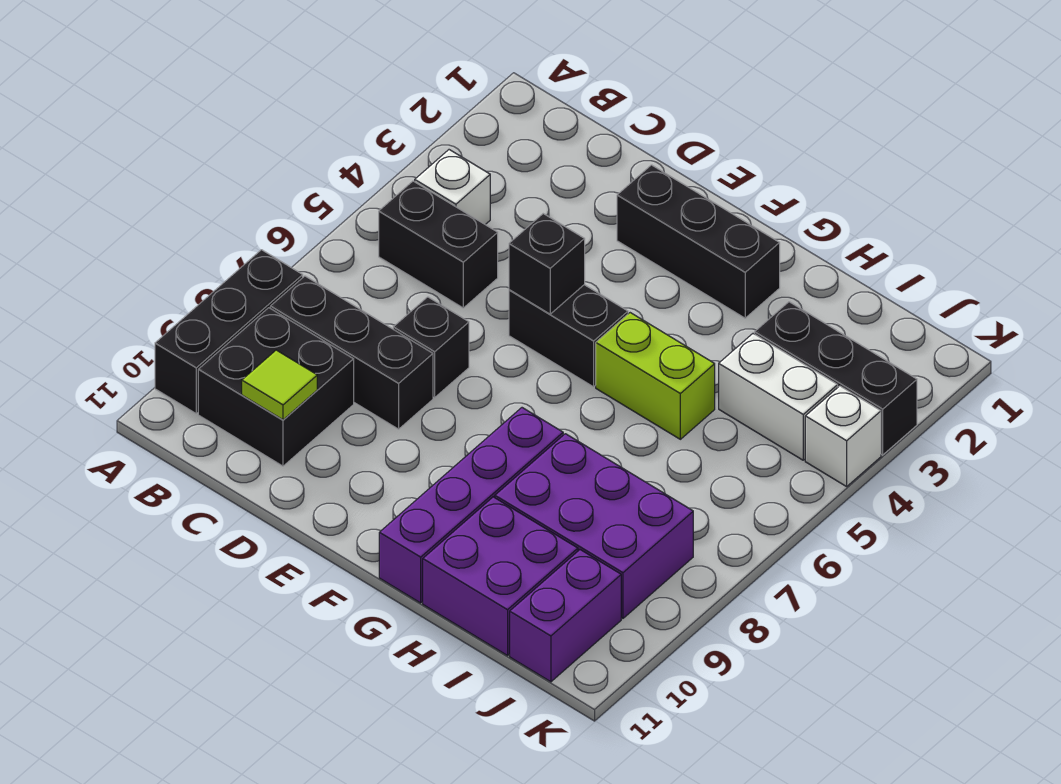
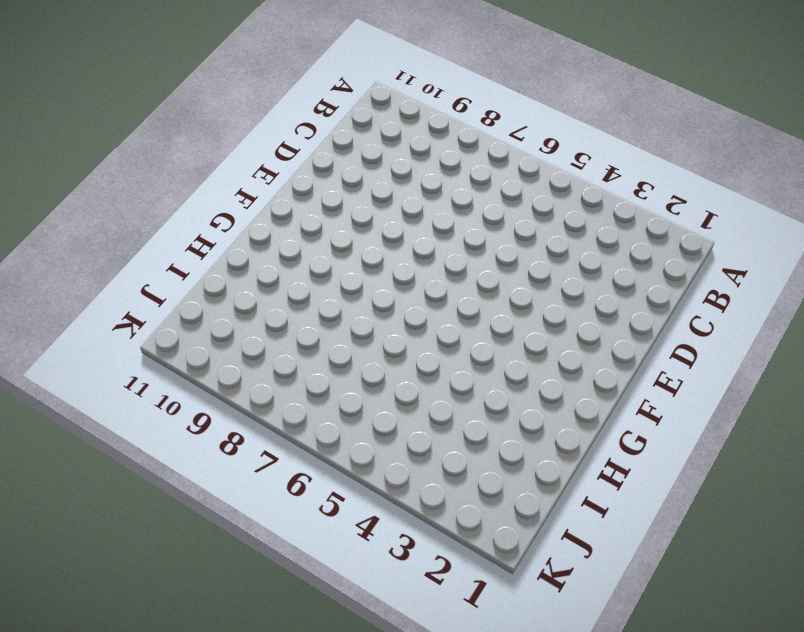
none -> black brick A8:A10 level 1
none -> white brick B4 level 1
none -> black brick B5:C5 level 1

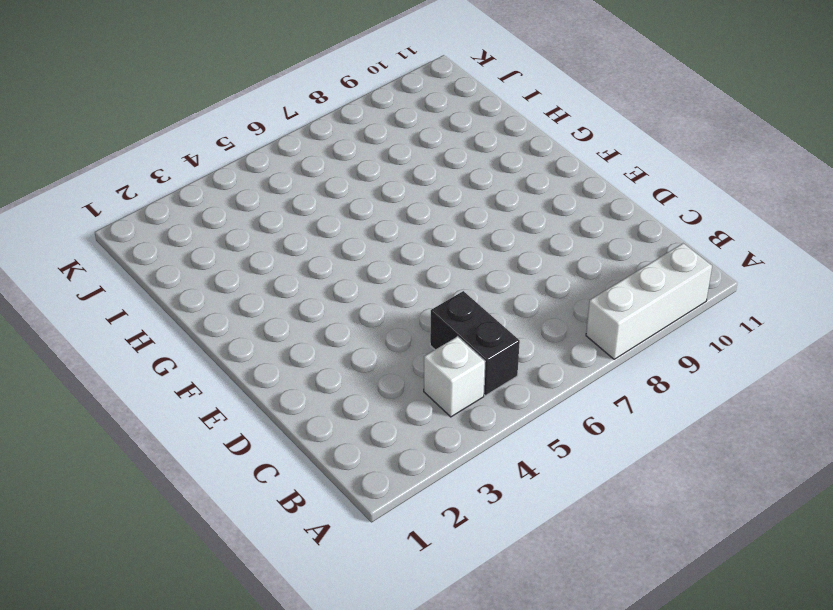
white brick A8:A10 level 1 -> black brick A8:A10 level 1
none -> black brick B8:D8 level 1
none -> black brick B9:C10 level 1
none -> black brick D7 level 1

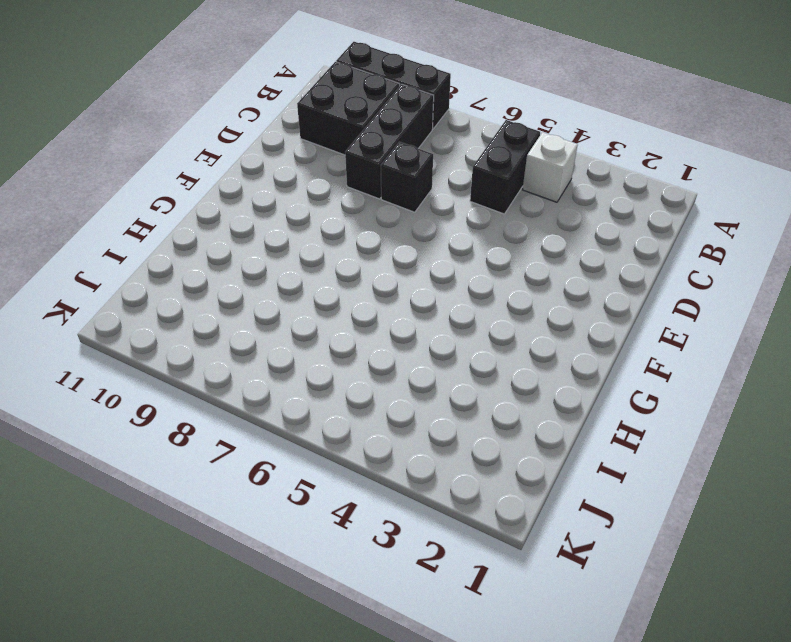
none -> black brick E2:G2 level 1
none -> black brick E5:F5 level 1
none -> lime brick G5:H5 level 1

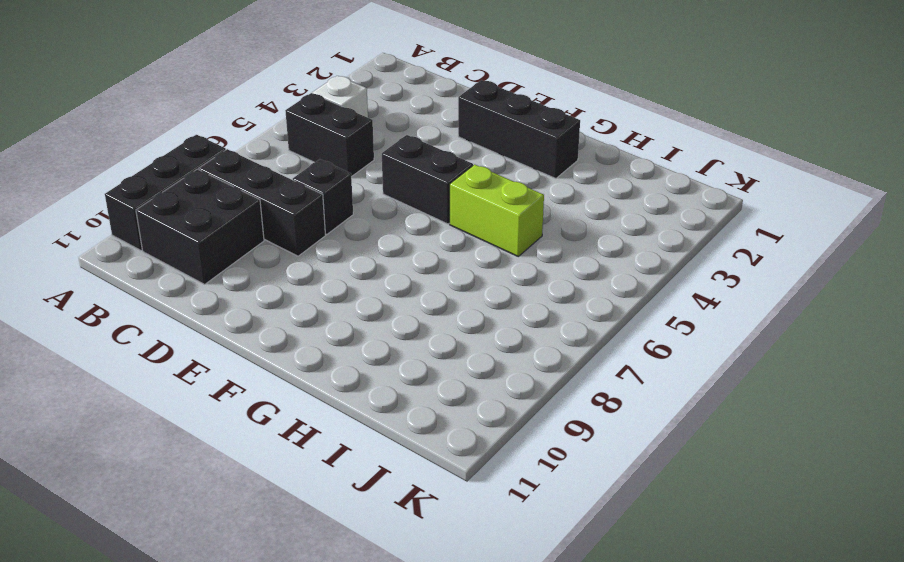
none -> purple brick G8:G11 level 1
none -> purple brick H8:J9 level 1
none -> purple brick H10:I11 level 1

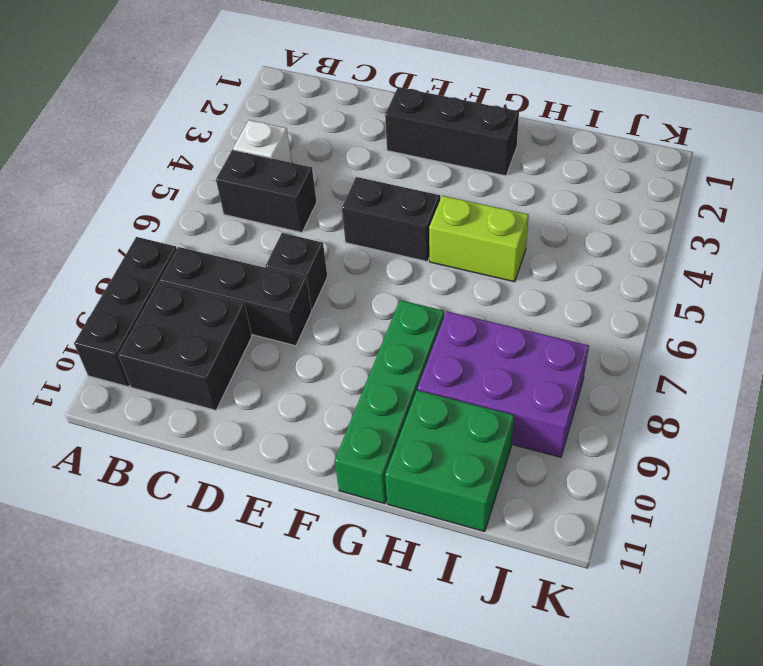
green brick G8:G11 level 1 -> purple brick G8:G11 level 1
green brick H10:I11 level 1 -> purple brick H10:I11 level 1
none -> black brick I3:K3 level 1
none -> white brick I4:J4 level 1
none -> purple brick J10:J11 level 1

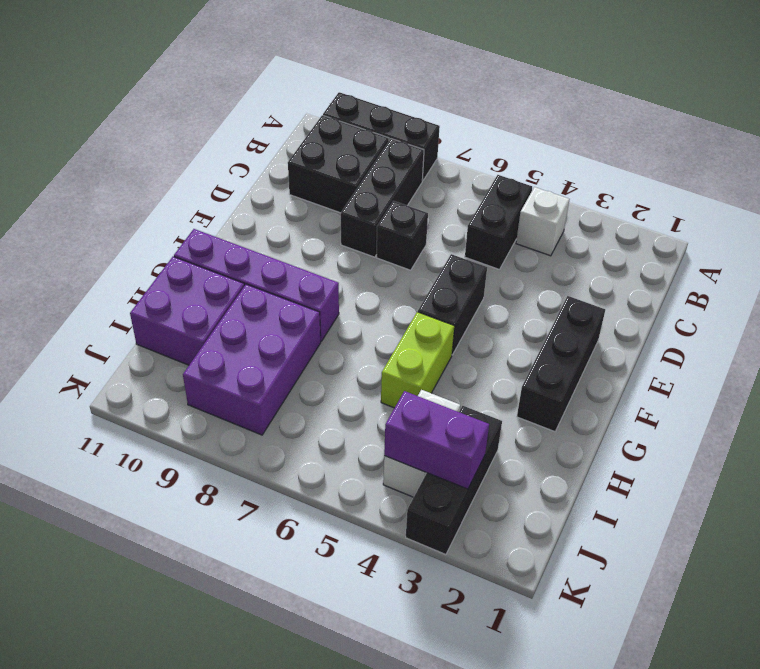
purple brick J3:J4 level 2 -> purple brick J10:J11 level 1
none -> white brick K4 level 1
none -> lime tile C10 level 2
none -> black brick E5 level 2

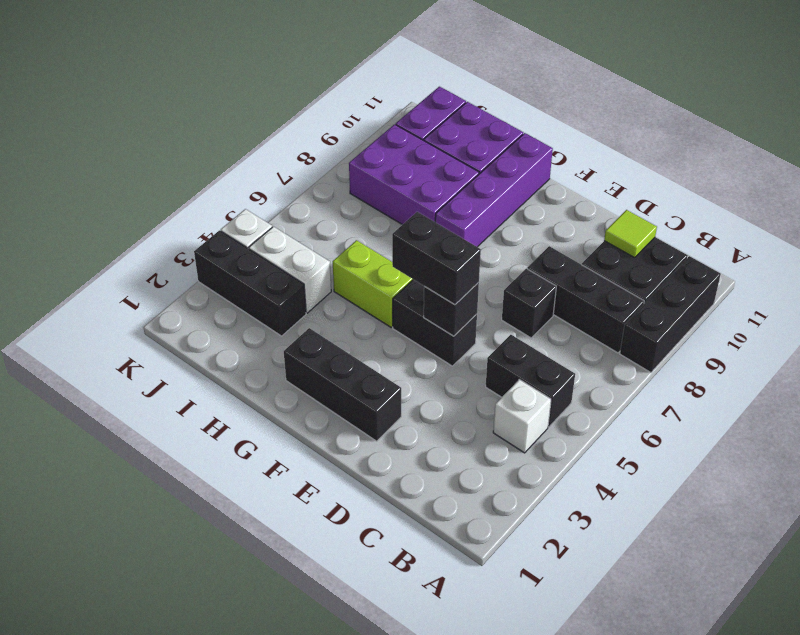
black brick E5:F5 level 3 -> none

